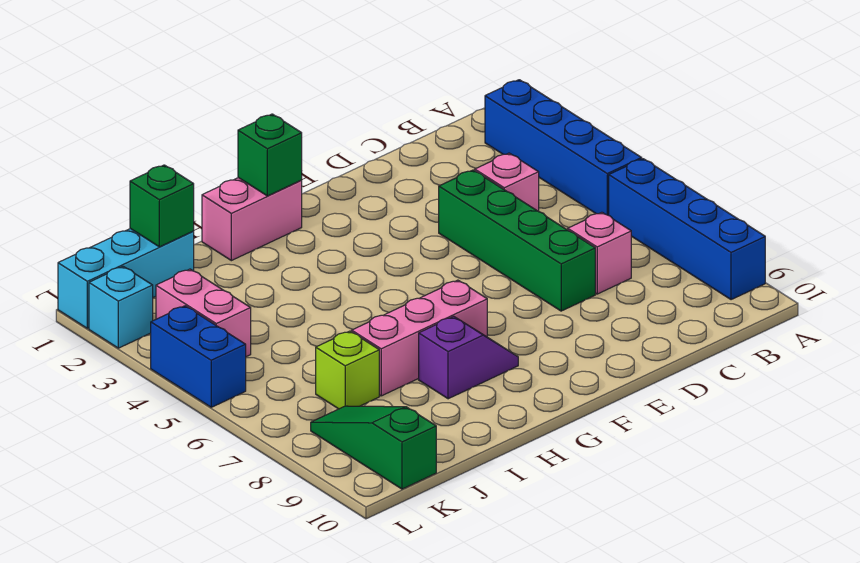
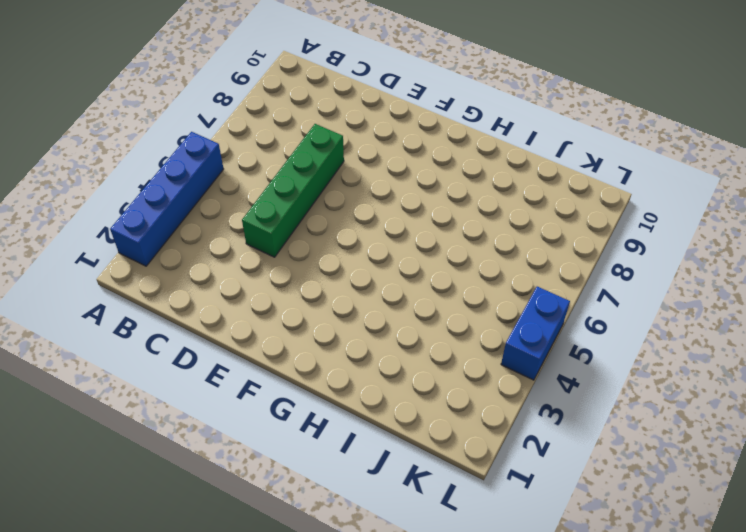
none -> blue brick A6:A9 level 1
none -> pink brick C4 level 1
none -> pink brick C7 level 1

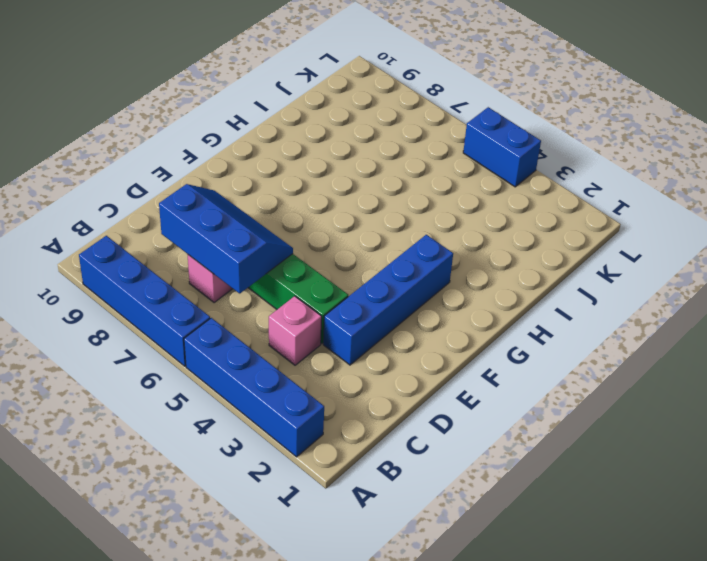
blue slope C6:D8 level 2 top C -> none
blue brick D3:G3 level 1 -> none
none -> pink brick G1:H1 level 1
none -> pink brick G7:I7 level 1
none -> purple slope G8:H8 level 1 top H

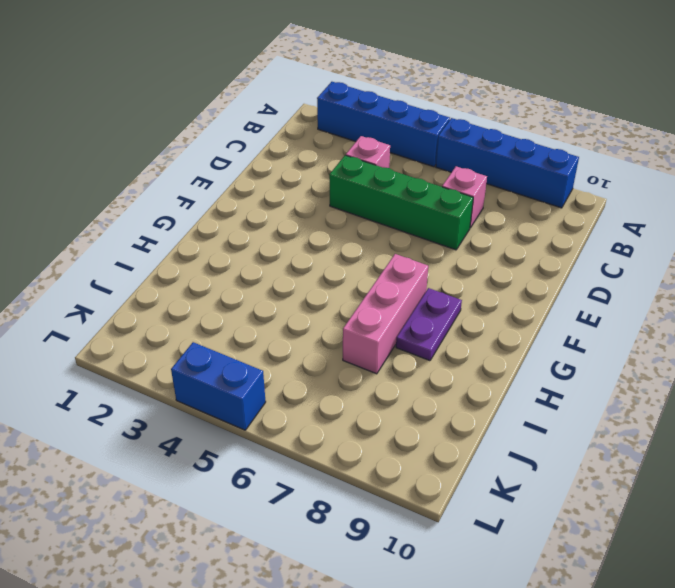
purple plate G8:H8 level 1 -> purple slope G8:H8 level 1 top H
none -> pink brick G1:H1 level 1
none -> cyan brick J1:L1 level 1
none -> lime brick J7 level 1

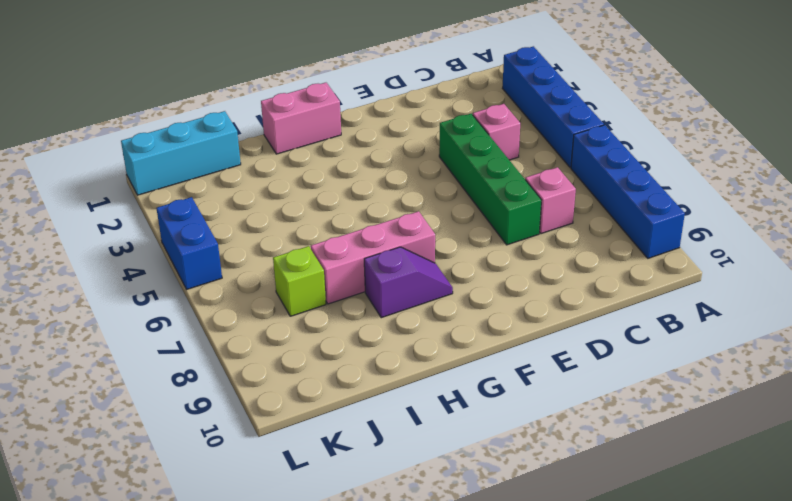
none -> pink brick K3:K4 level 1
none -> green slope K8:K10 level 1 top 10
none -> cyan brick L2 level 1

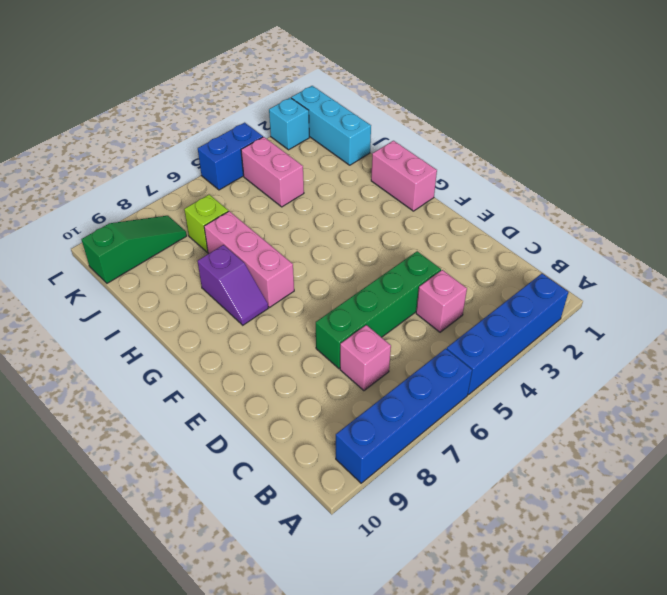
pink brick J4:K4 level 1 -> pink brick K3:K4 level 1
none -> green brick G1 level 2
none -> green brick J1 level 2

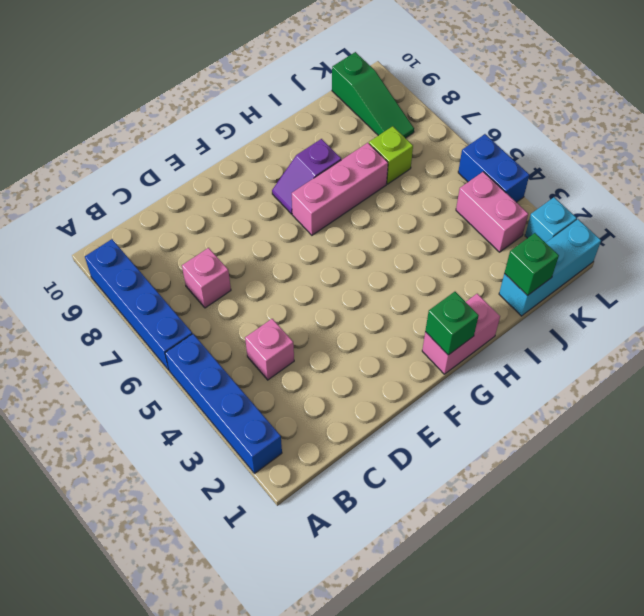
none -> green brick D4:D7 level 1

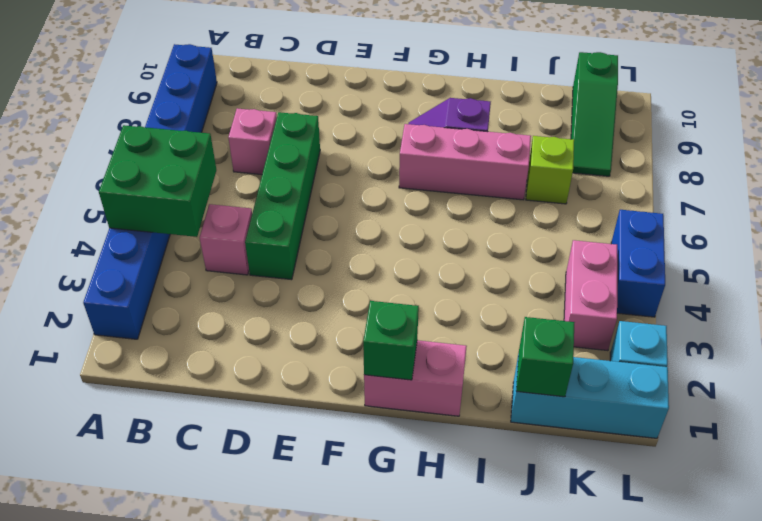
green brick A4:B5 level 2 -> none

